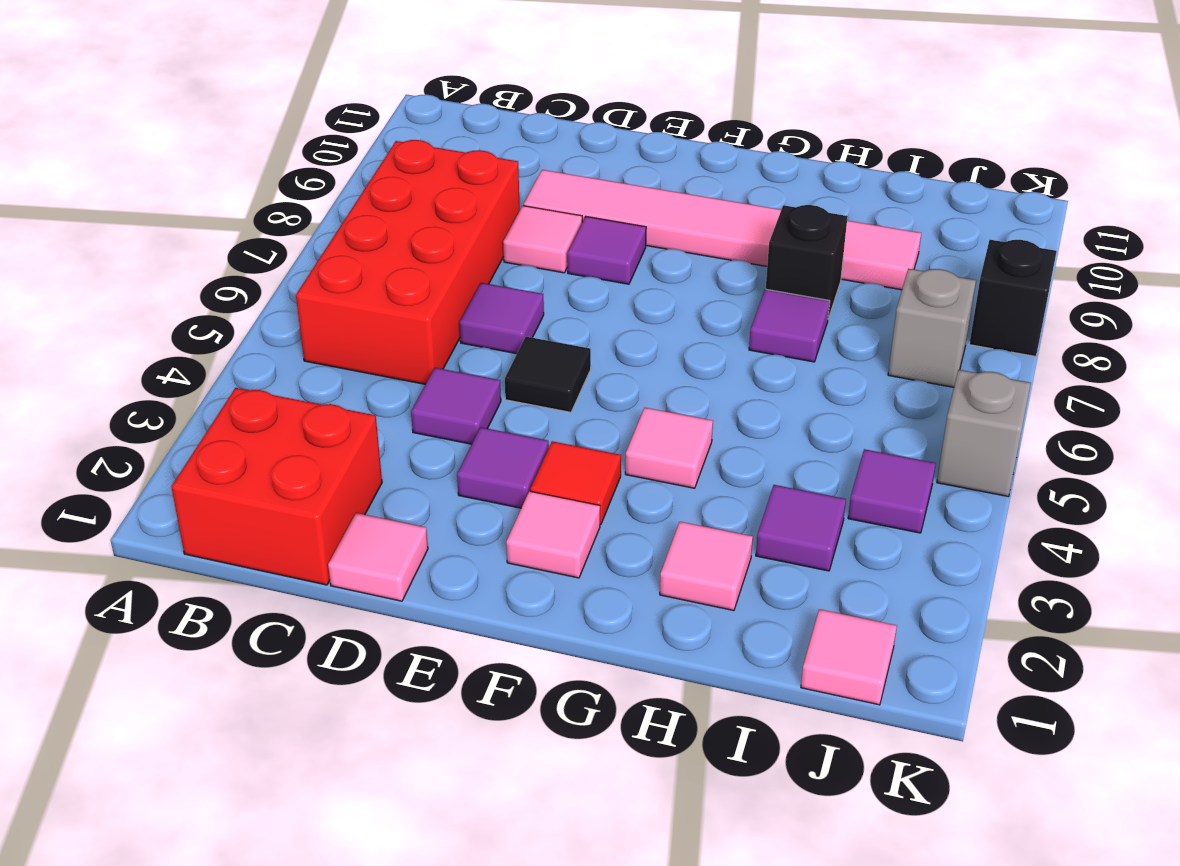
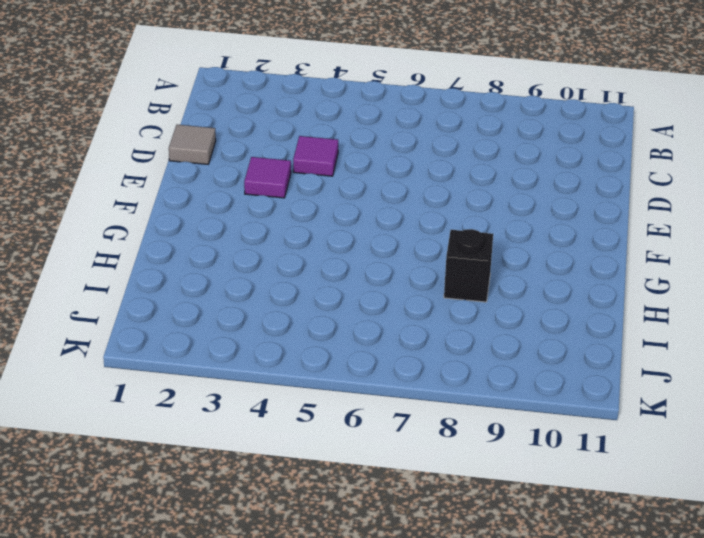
grey tile D1 level 1 -> pink tile D1 level 1
none -> red brick B1:C2 level 1
none -> red brick B5:C8 level 1
none -> purple tile D6 level 1

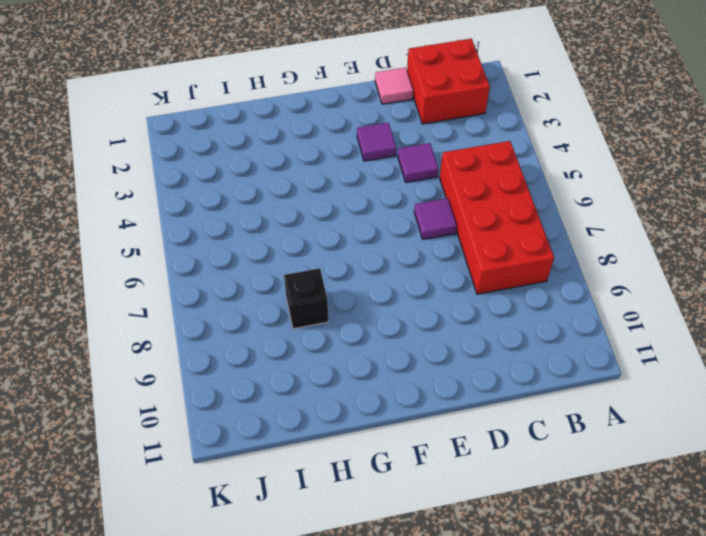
none -> pink tile D8 level 1
none -> pink tile D9:I9 level 1
none -> black tile E5 level 1

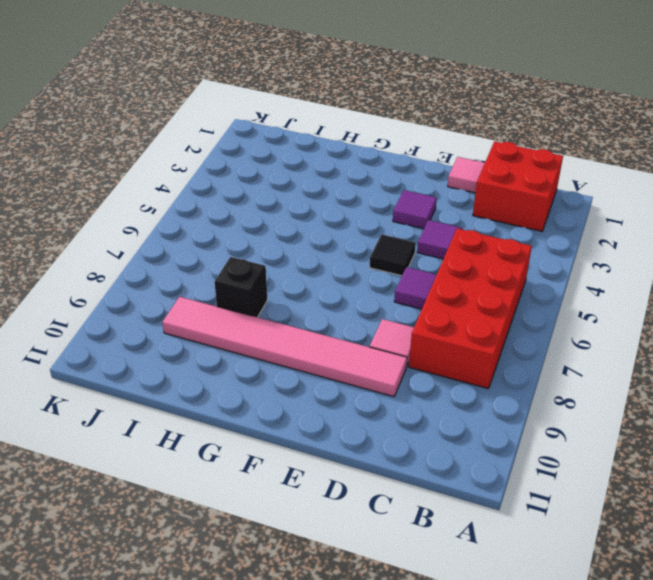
none -> purple tile E8 level 1
none -> pink tile F2 level 1
none -> red tile F3 level 1

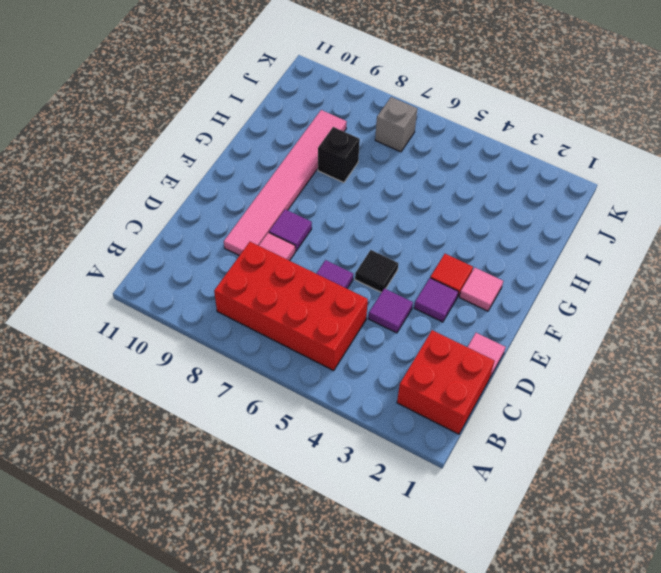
none -> pink tile G4 level 1
none -> pink tile H2 level 1
none -> purple tile H7 level 1

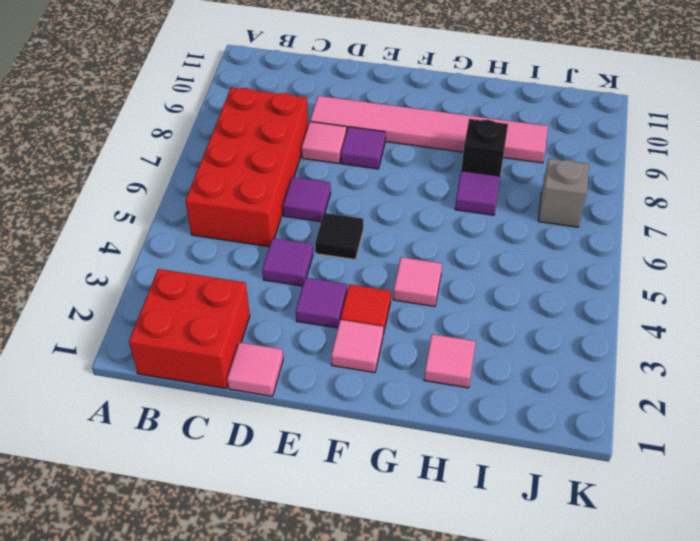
none -> purple tile I3 level 1
none -> pink tile J1 level 1
none -> purple tile J4 level 1

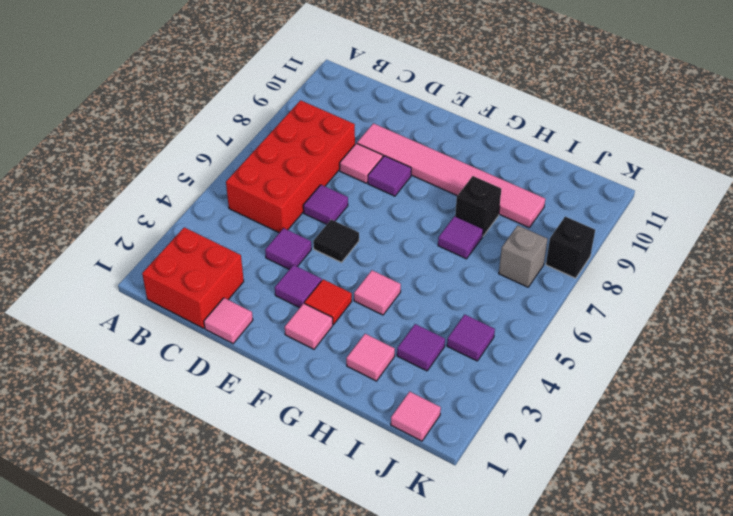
none -> grey brick K5 level 1

